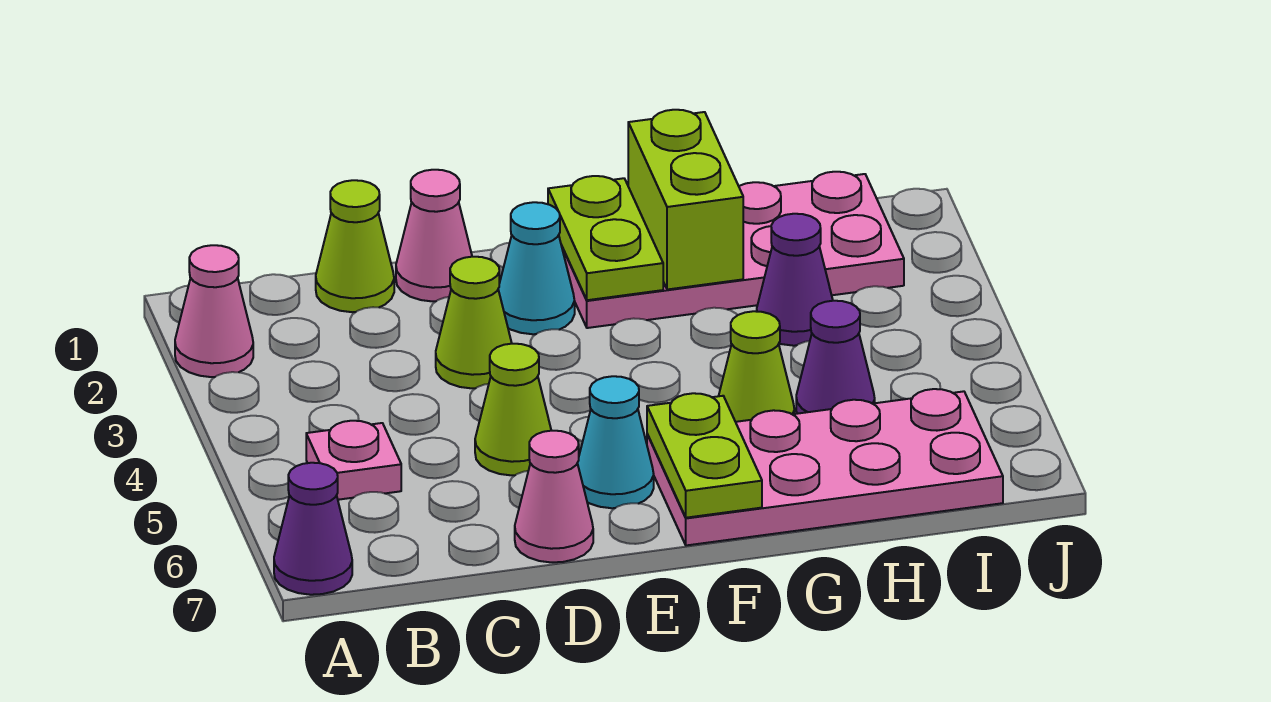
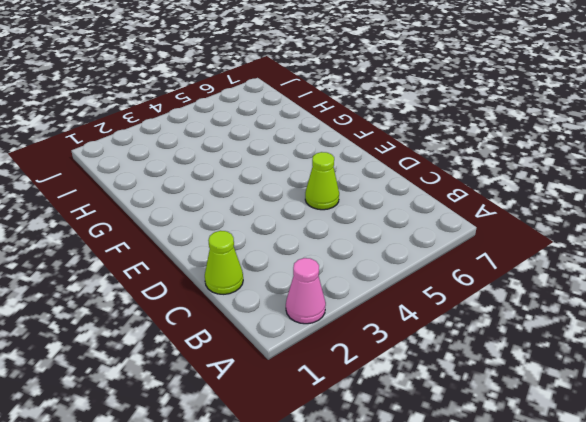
none -> purple cone A7 level 1
none -> pink plate B5 level 1
none -> pink cone D1 level 1

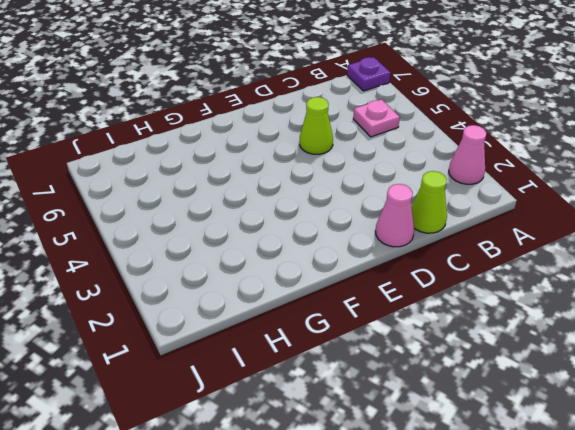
purple plate A7 level 1 -> purple cone A7 level 1
none -> lime cone D3 level 1
none -> pink cone D7 level 1
none -> cyan cone E2 level 1

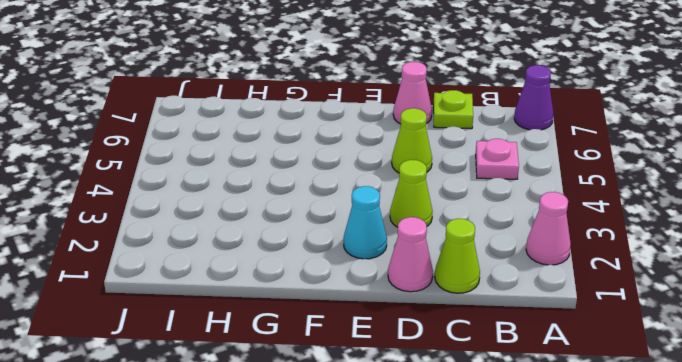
lime plate C7 level 1 -> none
none -> cyan cone E6 level 1
none -> pink plate F1:I2 level 1
none -> pink plate F6:I7 level 1

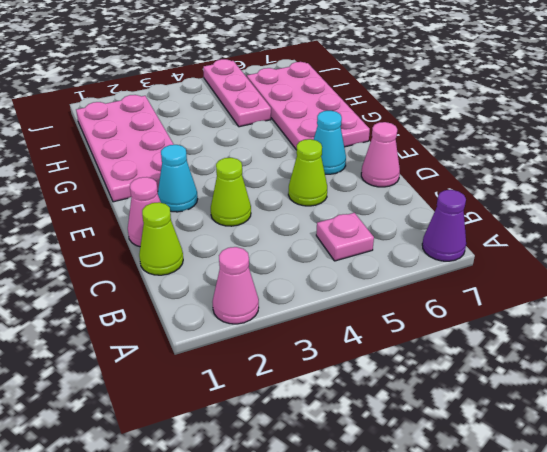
pink plate H5:J5 level 1 -> purple cone H5 level 1
none -> lime cone G5 level 1
none -> purple cone H3 level 1
none -> lime plate F1:F2 level 2

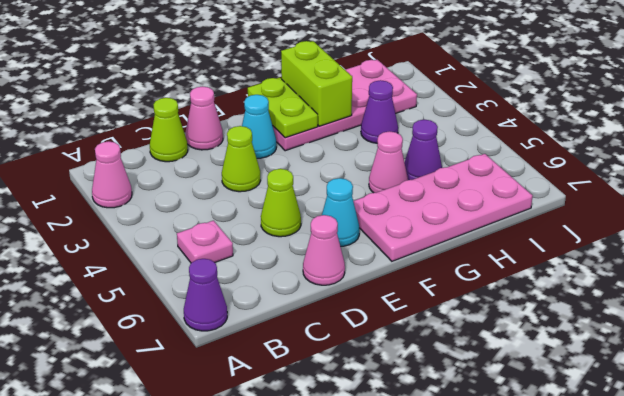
pink cone G5 level 1 -> lime cone G5 level 1
none -> lime plate F6:F7 level 2

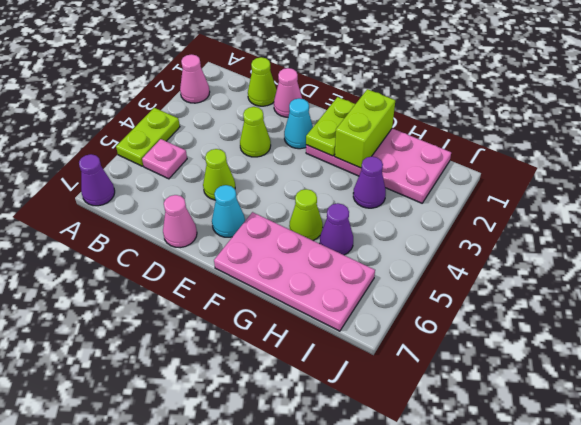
lime plate A4:A5 level 1 -> lime plate F6:F7 level 2

